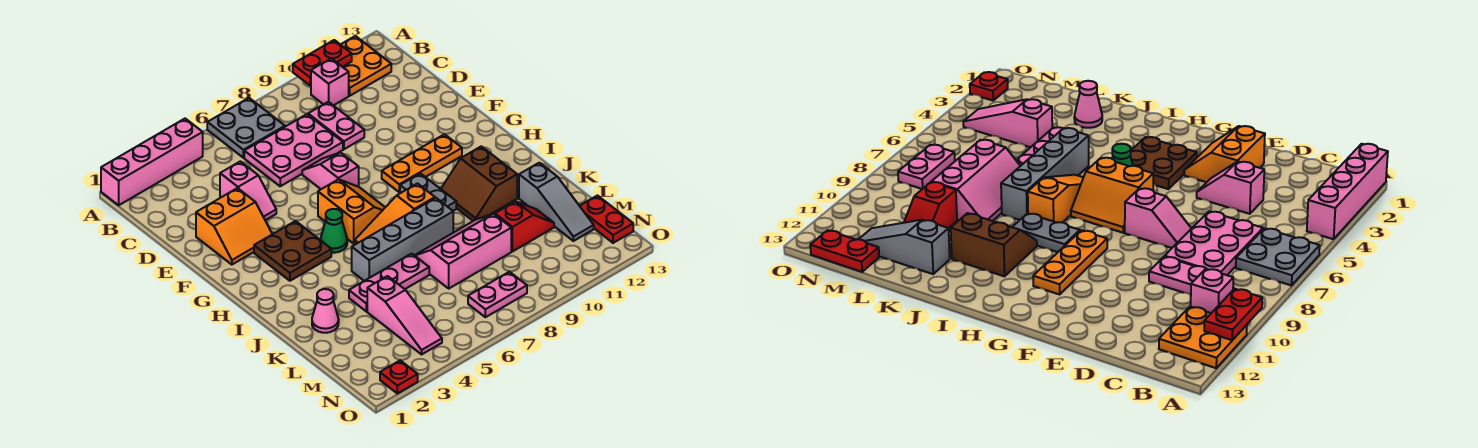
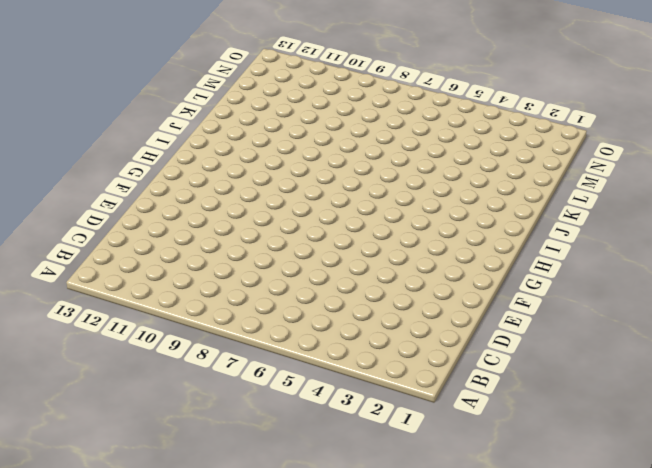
none -> pink brick A1:A4 level 1
none -> grey plate A6:B7 level 1
none -> orange plate A11:B12 level 1

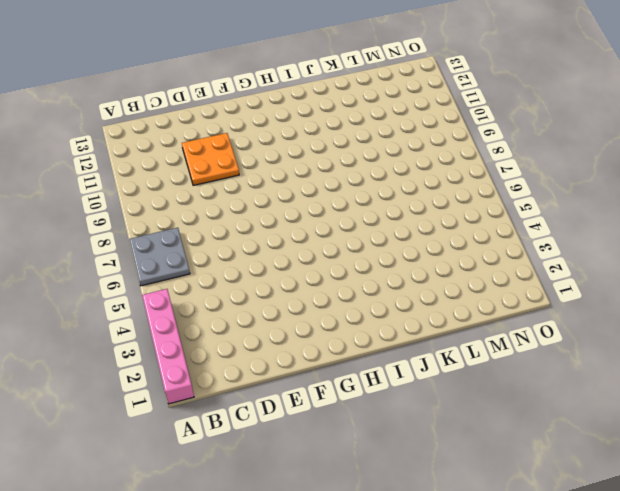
orange plate D10:E11 level 1 -> orange plate A11:B12 level 1
none -> pink brick B10 level 1
none -> pink plate C6:D8 level 1
none -> pink plate C9:D9 level 1

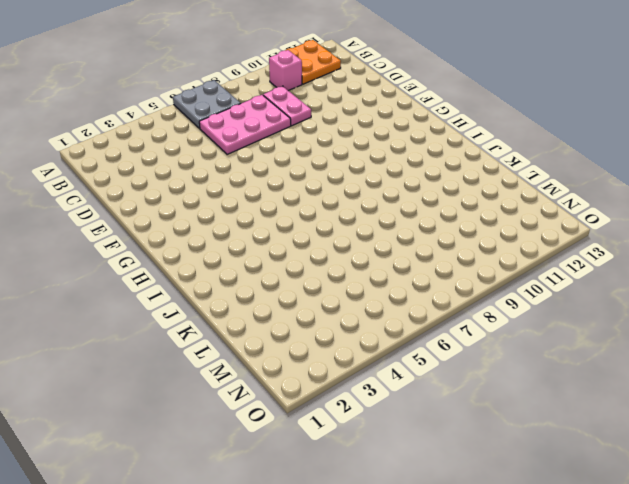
none -> pink brick A1:A4 level 1
none -> pink slope D4:E4 level 1 top D
none -> orange slope E2:F3 level 1 top E

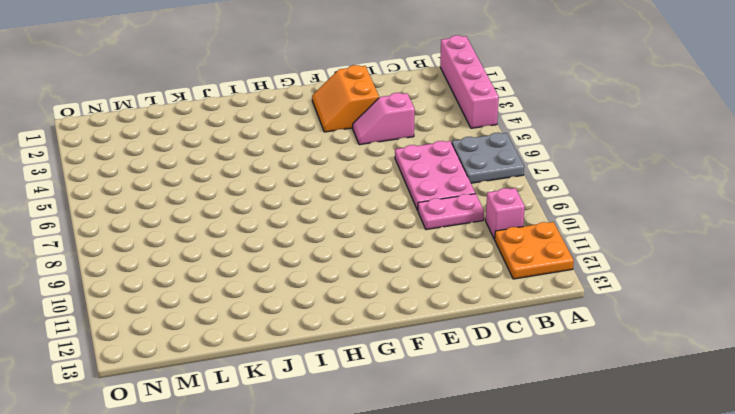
none -> pink slope E7:F7 level 1 top F
none -> brown plate G3:H4 level 1
none -> orange slope G6:H7 level 1 top 6

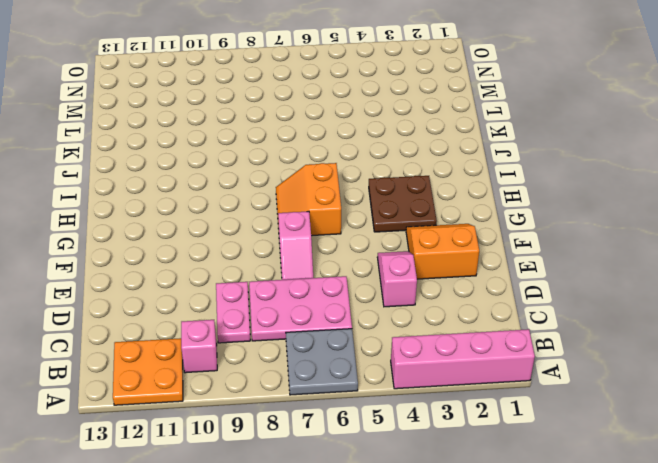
none -> orange plate G9:G11 level 1
none -> green cone H5 level 1
none -> grey plate H9:I9 level 1

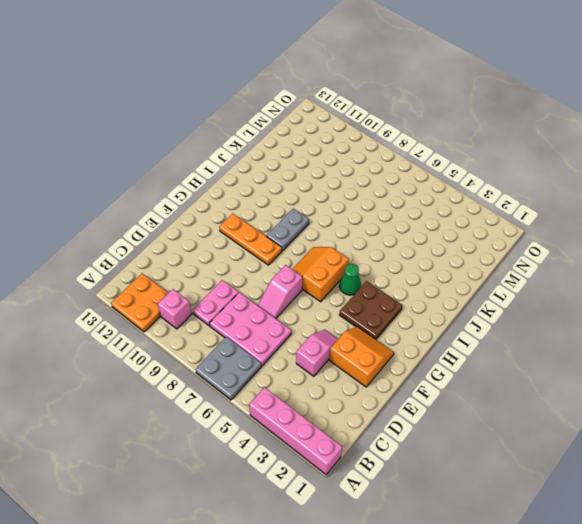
none -> orange slope I6:I8 level 1 top 8
none -> brown slope I10:J11 level 1 top 11
none -> grey brick J5:J8 level 1

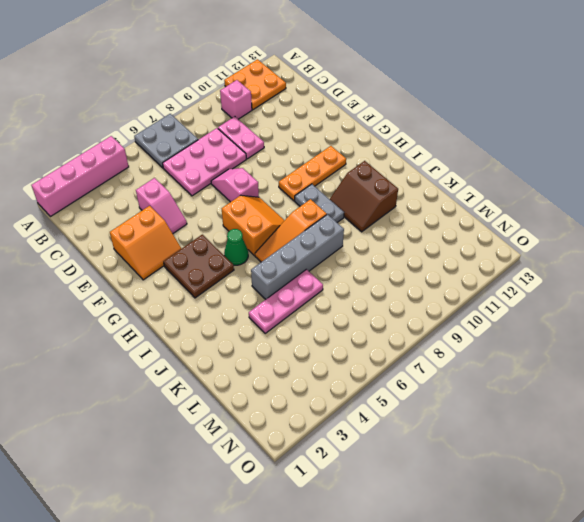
none -> pink cone K2 level 1
none -> pink slope K7:L9 level 1 top L
none -> grey slope K12:M12 level 1 top K

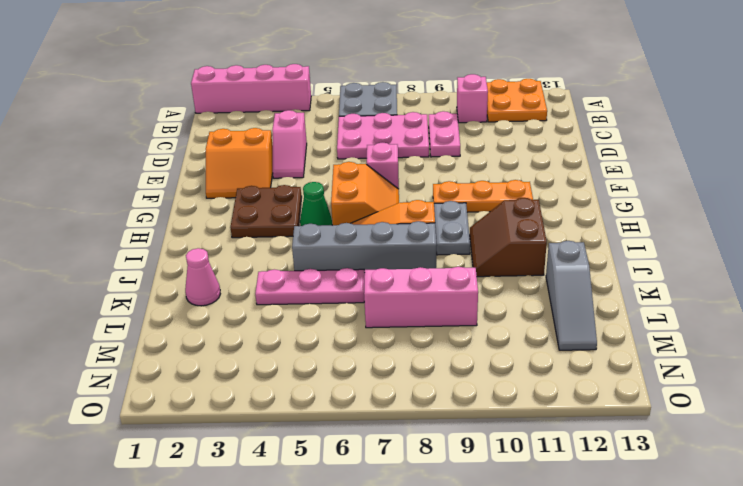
none -> pink slope L4:N4 level 1 top L
none -> red slope L10:L11 level 1 top 10
none -> red plate M13:N13 level 1

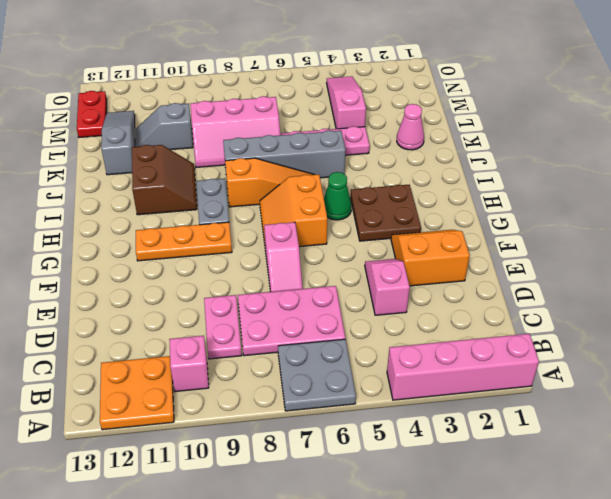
grey slope L10:L11 level 1 top 10 -> red slope L10:L11 level 1 top 10
none -> pink plate N7:N8 level 1
none -> red plate O2 level 1
none -> red plate A10:A11 level 2

